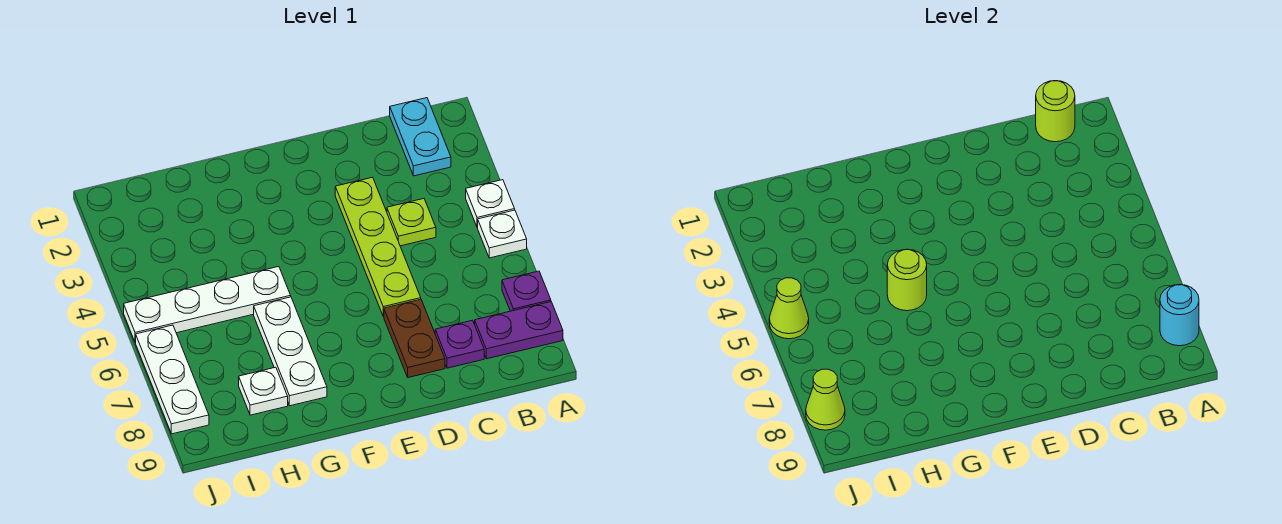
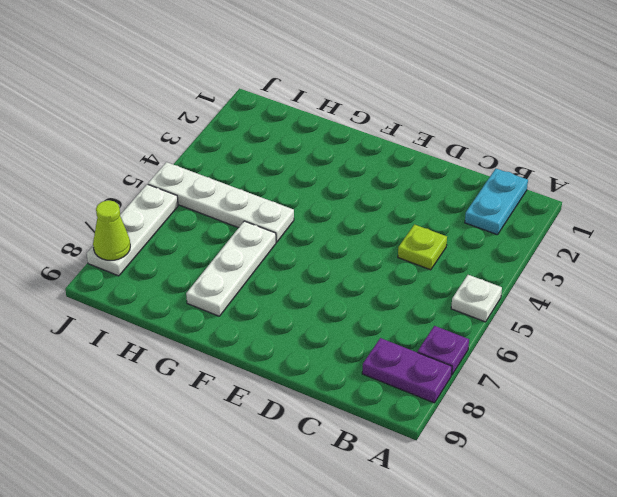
none -> white plate A4 level 1
none -> purple plate C8 level 1
none -> lime plate D3:D6 level 1

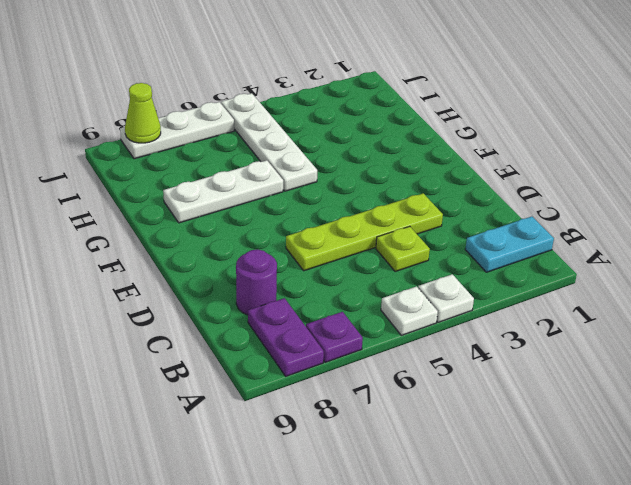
purple round brick C8 level 1 -> purple plate C8 level 1
none -> brown plate D7:D8 level 1
none -> white plate H8 level 1
none -> cyan round brick A8 level 2

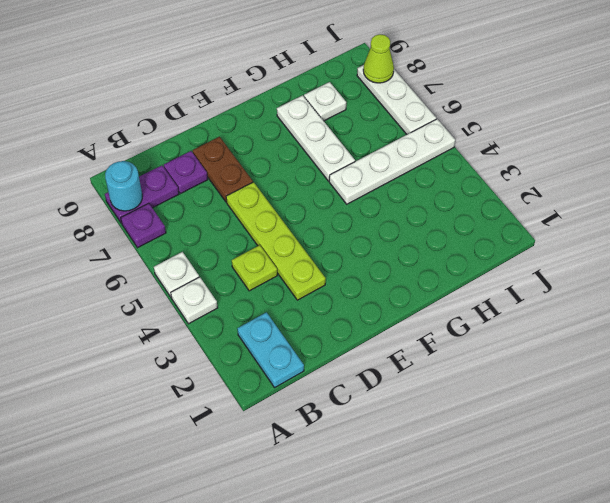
none -> lime round brick B1 level 2
none -> lime round brick G5 level 2
none -> lime cone J5 level 2

